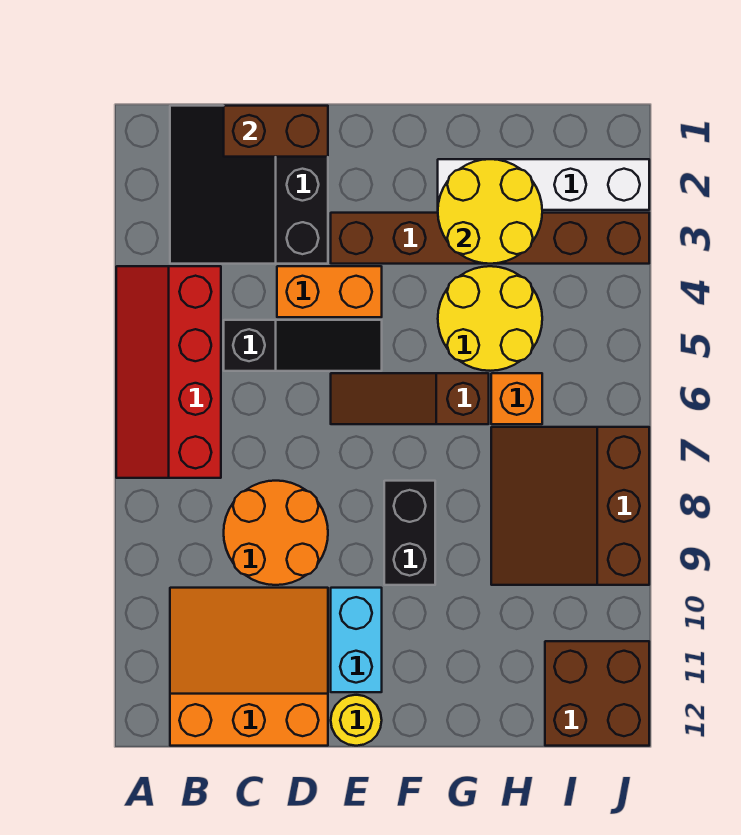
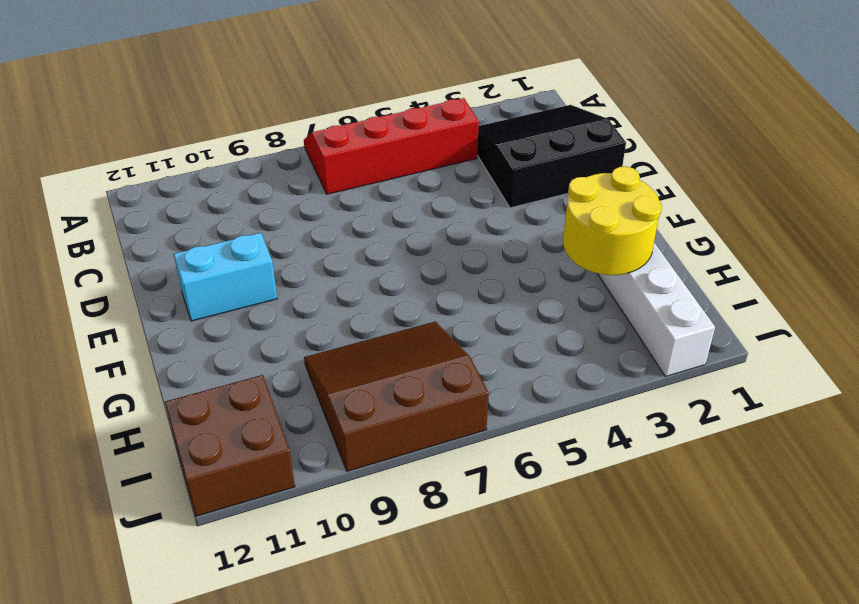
none -> orange slope B10:D12 level 1 top 12
none -> black slope C5:E5 level 1 top C
none -> orange round brick C8:D9 level 1

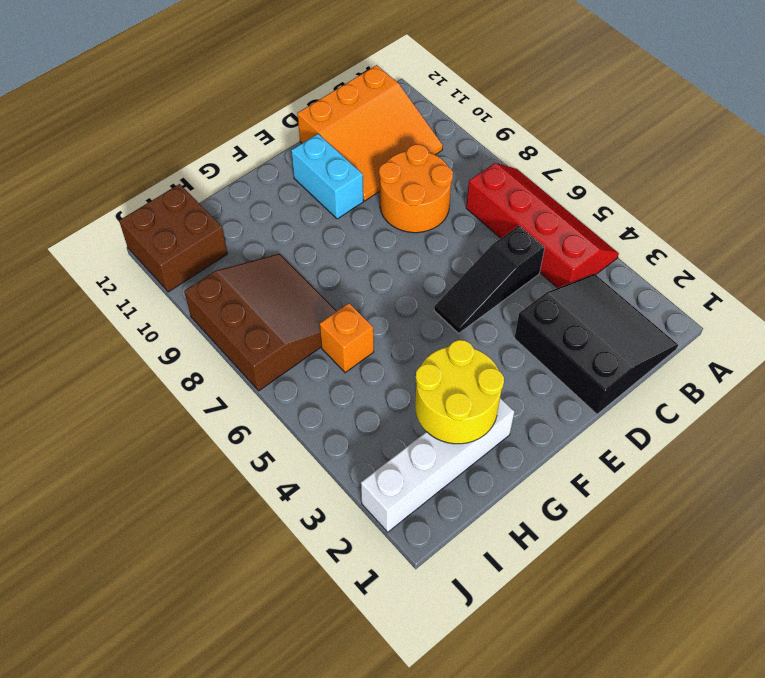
none -> orange brick D4:E4 level 1
none -> brown brick E3:J3 level 1
none -> brown slope E6:G6 level 1 top G

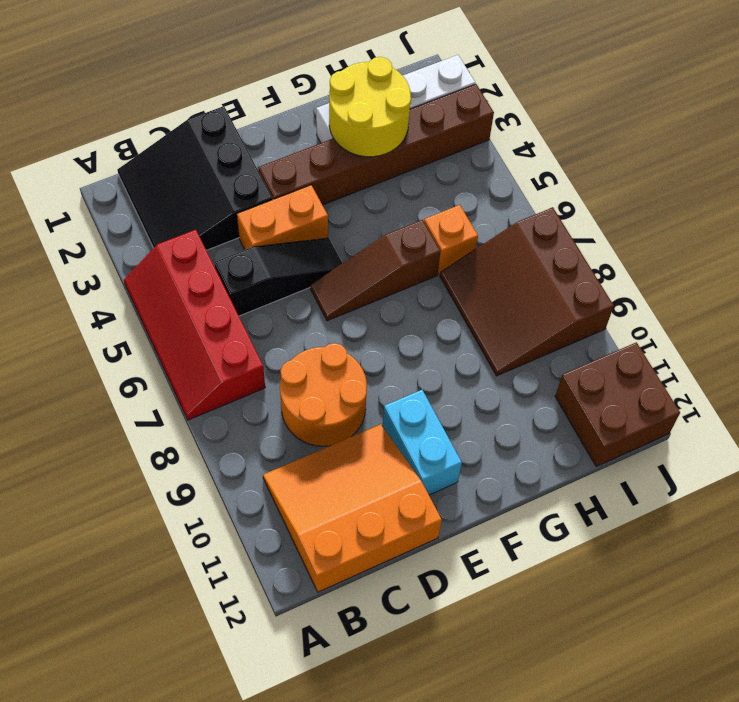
none -> yellow round brick E12 level 1
none -> black brick F8:F9 level 1
none -> yellow round brick G4:H5 level 1

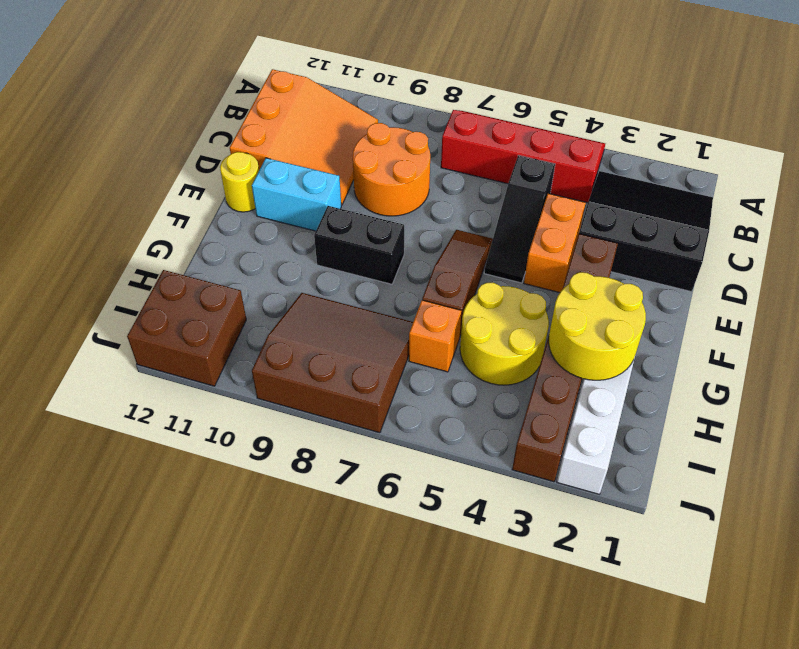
none -> brown brick C1:D1 level 2

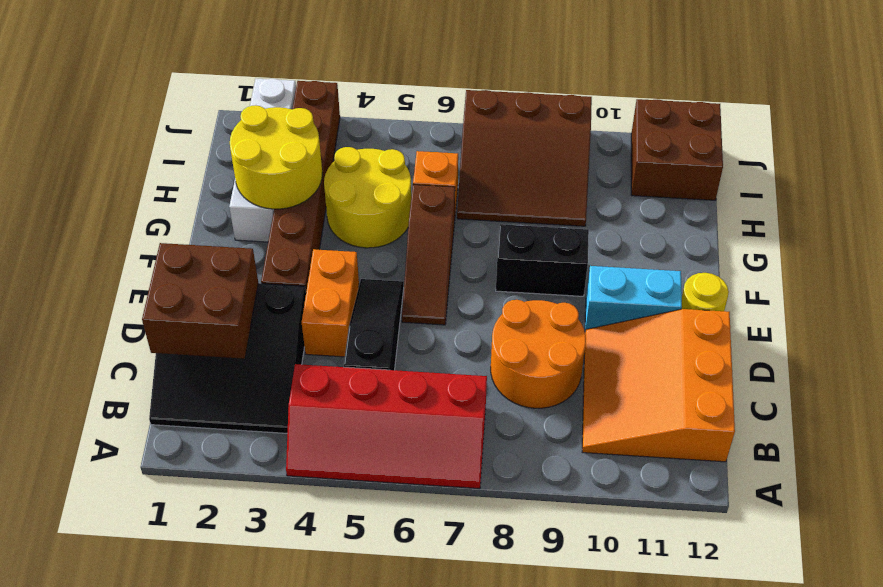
brown brick C1:D2 level 2 -> brown brick C1:D1 level 2

